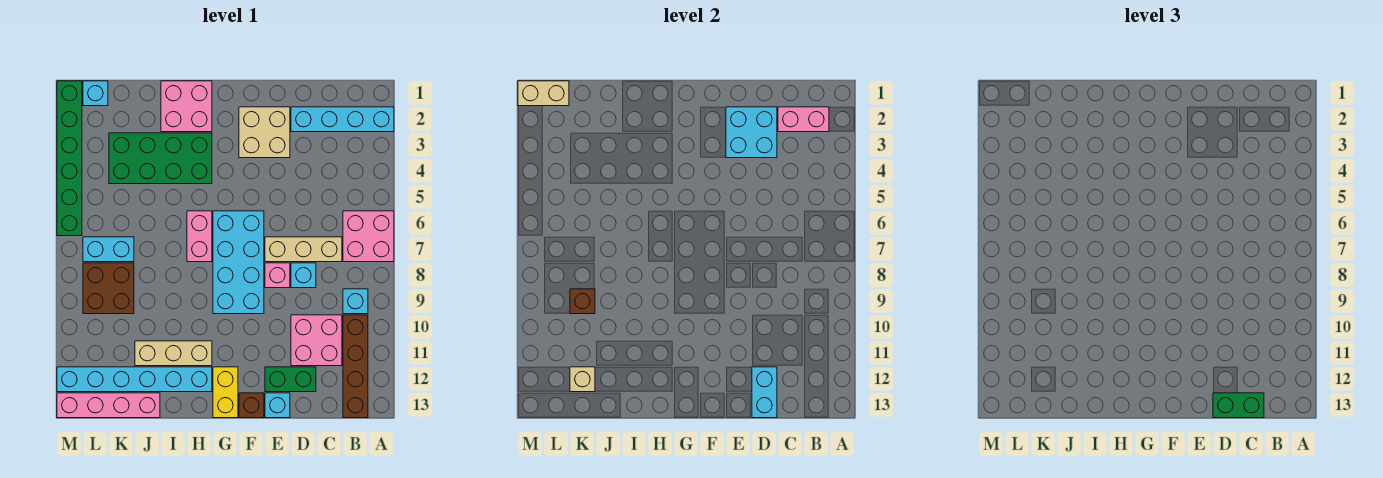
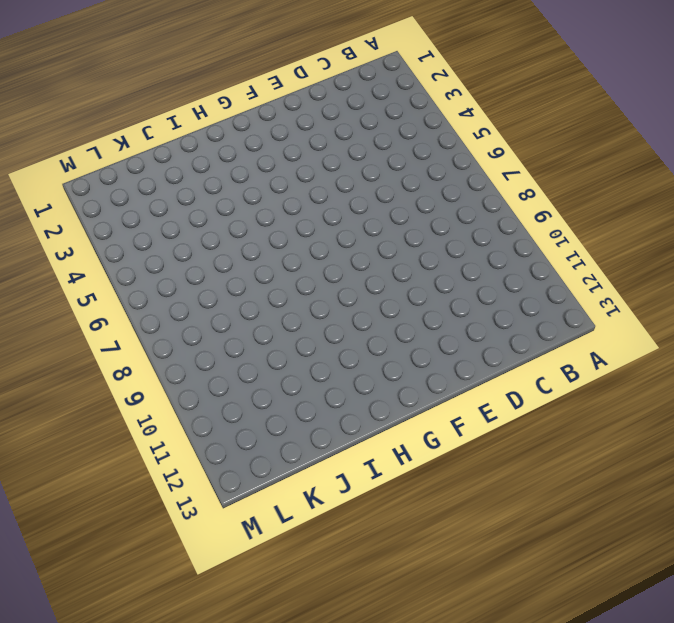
none -> cyan brick A2:D2 level 1
none -> pink brick A6:B7 level 1
none -> cyan brick B9 level 1
none -> brown brick B10:B13 level 1

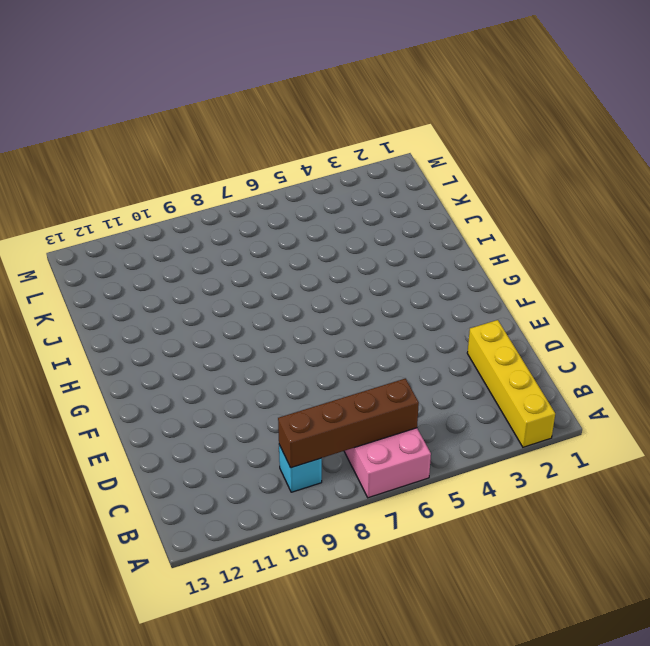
yellow brick A2:D2 level 1 -> cyan brick A2:D2 level 1
brown brick B6:B9 level 2 -> brown brick B10:B13 level 1
none -> tan brick C7:E7 level 1
none -> pink brick C10:D11 level 1
none -> cyan brick D8 level 1
none -> green brick D12:E12 level 1

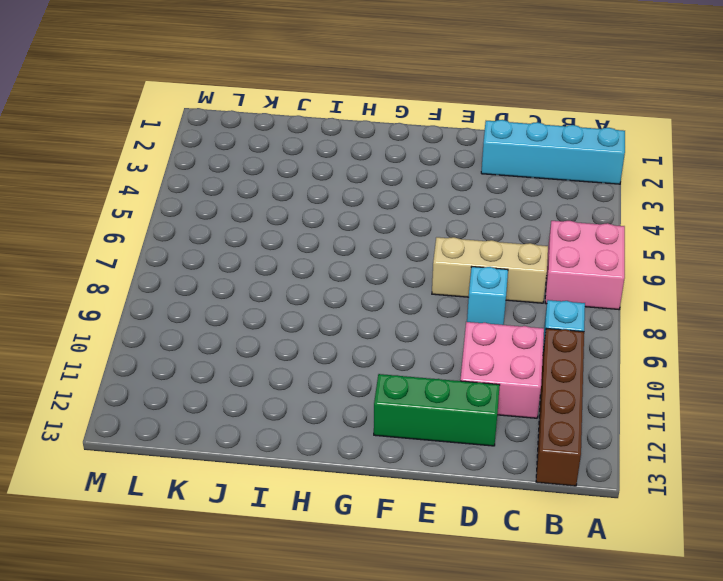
green brick D12:F12 level 1 -> green brick D12:E12 level 1
none -> tan brick E2:F3 level 1
none -> pink brick E8 level 1
none -> cyan brick E13 level 1
none -> cyan brick F6:G9 level 1

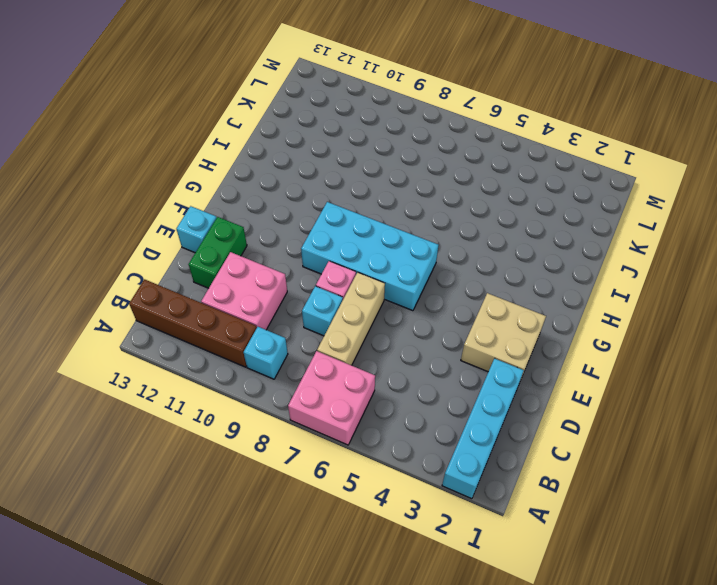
none -> brown brick F13 level 1
none -> yellow brick G12:G13 level 1
none -> pink brick H1:I2 level 1
none -> green brick H3:K4 level 1

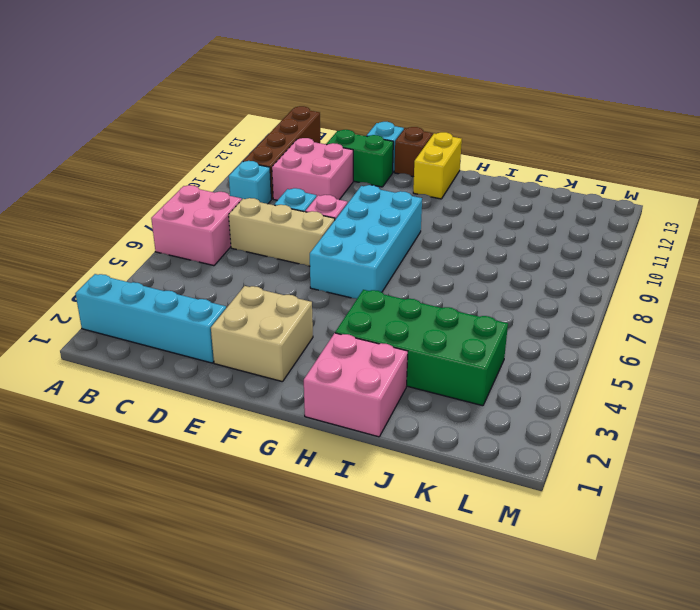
none -> pink brick H6:H7 level 1
none -> tan brick H11:J11 level 1
none -> cyan brick H12:M12 level 1
none -> pink brick J13:M13 level 1

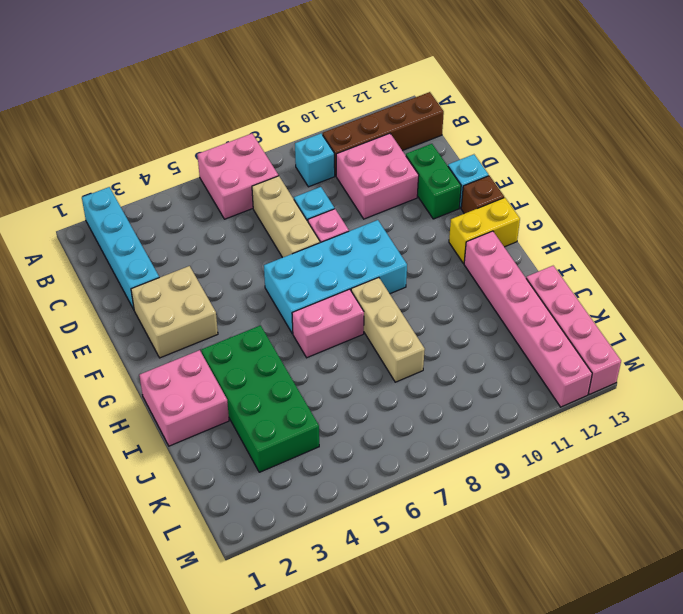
tan brick H8:J8 level 1 -> tan brick H11:J11 level 1
pink brick H12:M12 level 1 -> cyan brick H12:M12 level 1
none -> cyan brick K7:L7 level 1
none -> brown brick K8:L9 level 1
none -> cyan brick L1 level 1
none -> green brick M1:M6 level 1

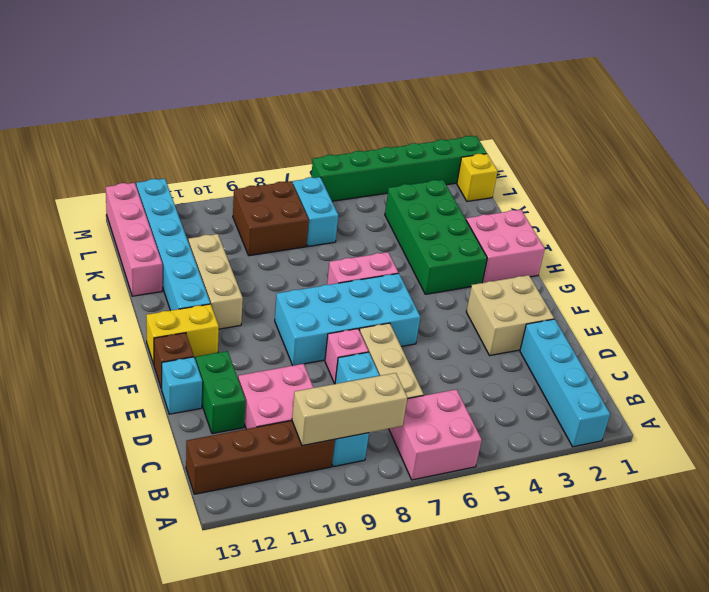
tan brick B8:B10 level 2 -> none
yellow brick L1 level 1 -> cyan brick L1 level 1
none -> pink brick B2:C2 level 2
none -> cyan brick D2:E3 level 2
none -> cyan brick D12:D13 level 2
none -> brown brick K9 level 2

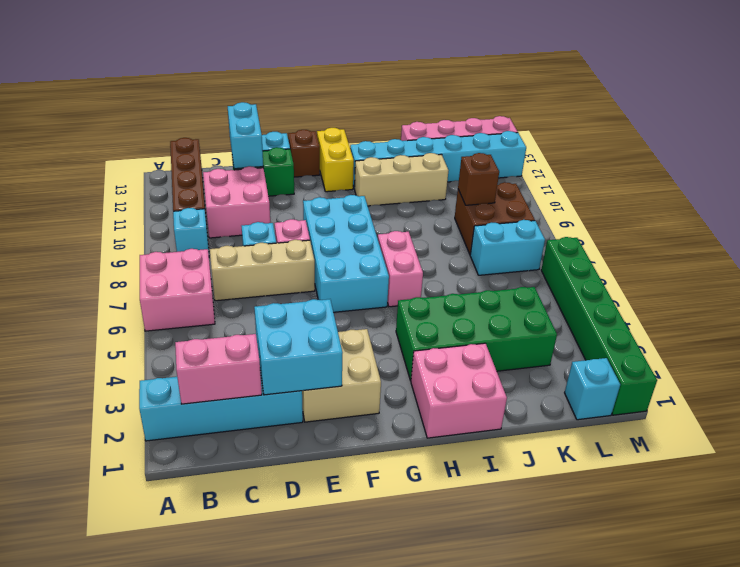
none -> tan brick K12 level 2
none -> tan brick L1:M1 level 2
none -> green brick C13:D13 level 3

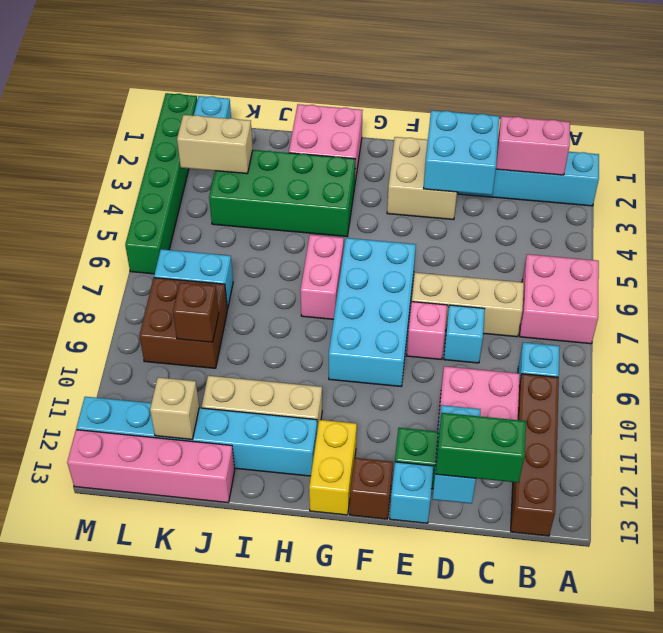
tan brick K3:L3 level 2 -> tan brick L1:M1 level 2

